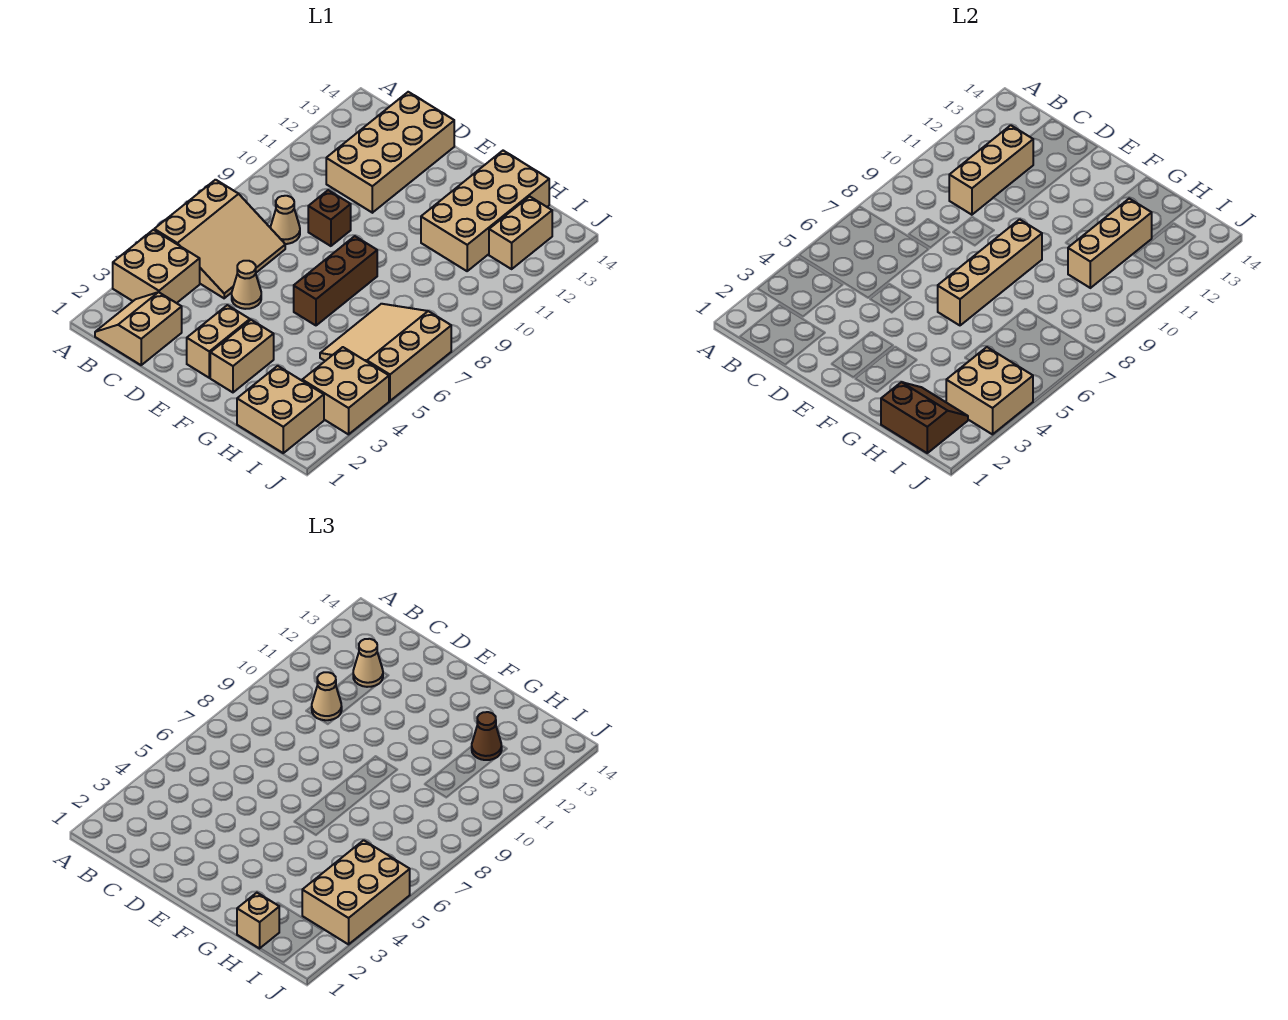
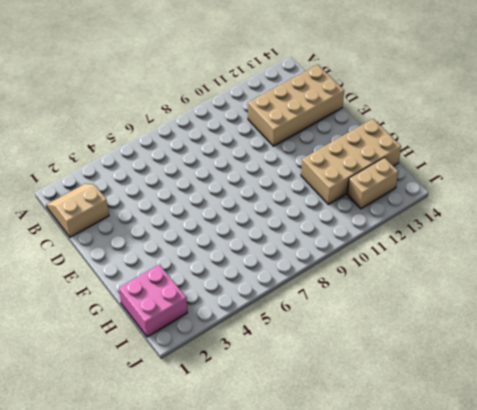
pink brick H1:I2 level 1 -> tan brick H1:I2 level 1
none -> tan brick A3:B4 level 1
none -> tan slope A5:C7 level 1 top A
none -> tan cone C8 level 1

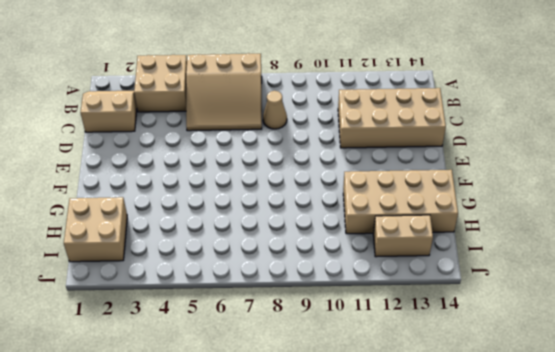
none -> tan cone D5 level 1
none -> brown brick D9 level 1
none -> tan brick E2:E3 level 1

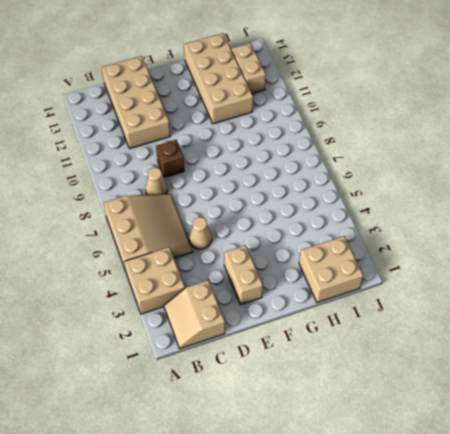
none -> tan brick F2:F3 level 1
none -> brown brick F6:F8 level 1
none -> tan slope H5:J7 level 1 top J

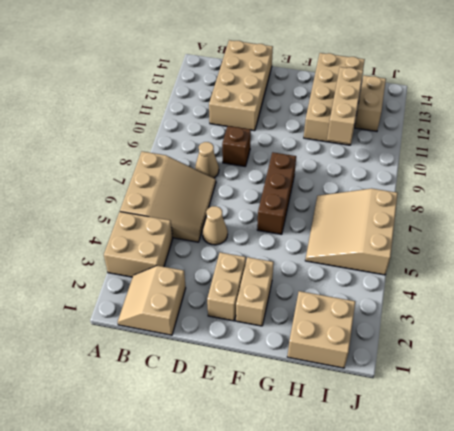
none -> tan brick I3:J4 level 1
none -> tan brick C10:C12 level 2
none -> tan brick F6:F9 level 2

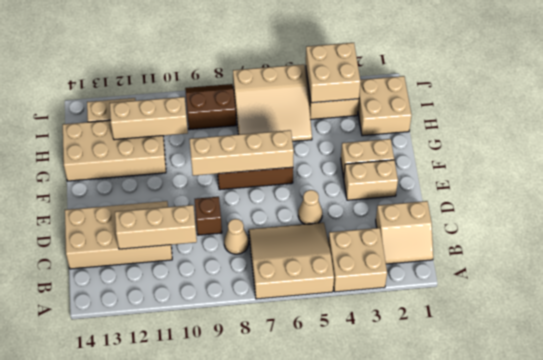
brown slope I8:J9 level 1 top I -> brown slope H1:I2 level 2 top 1
none -> tan cone C10 level 3
none -> tan cone C12 level 3
none -> tan brick H1 level 3

